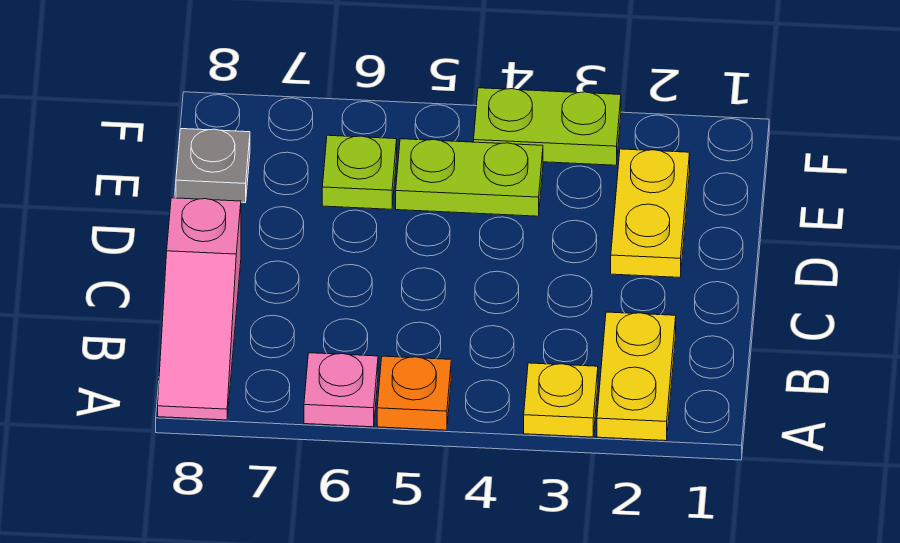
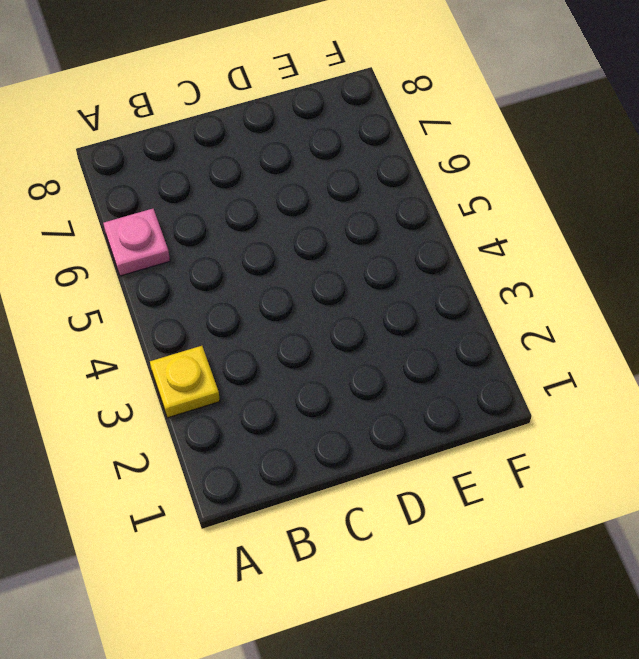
none -> yellow plate A2:B2 level 1
none -> orange plate A5 level 1

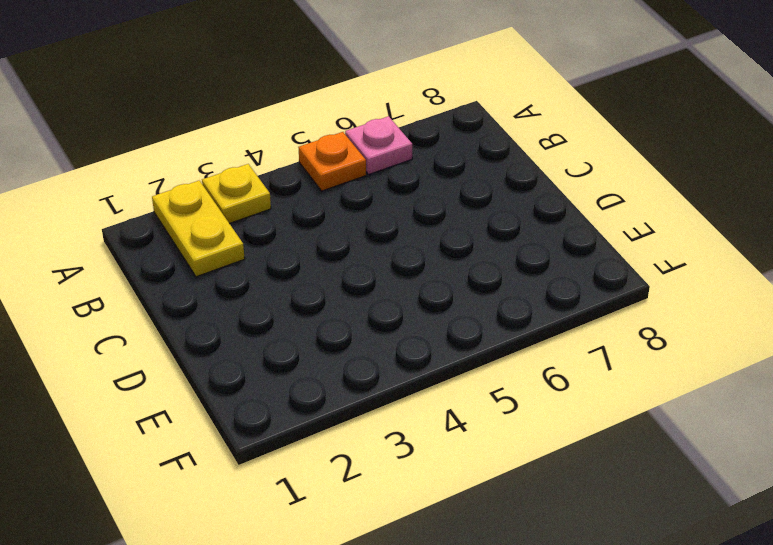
none -> pink slope A8:C8 level 1 top C
none -> yellow plate D2:E2 level 1

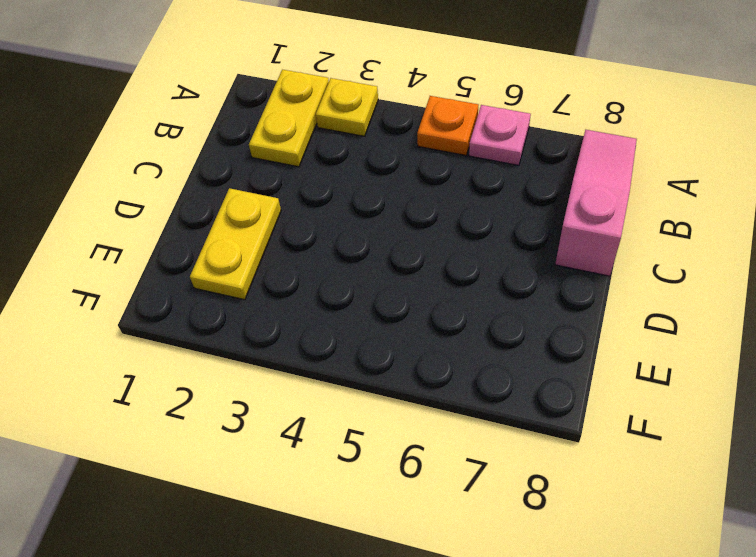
none -> lime plate E4:E5 level 1
none -> lime plate E6 level 1

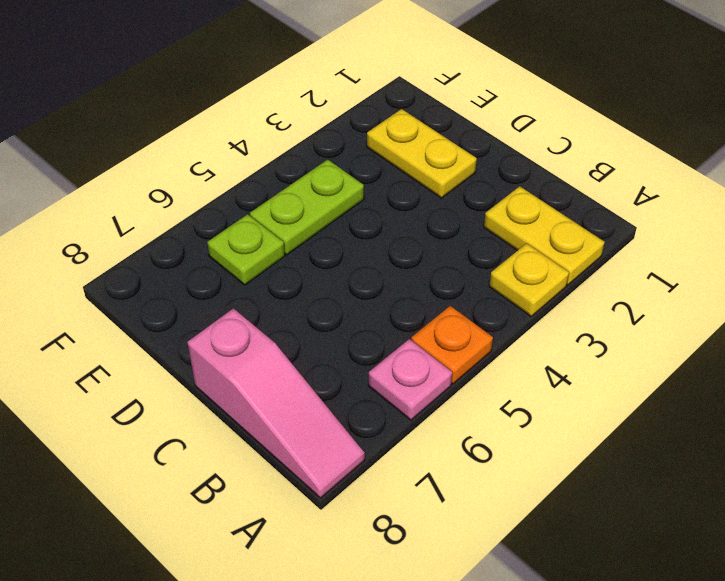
none -> grey plate E8 level 1
none -> lime plate F3:F4 level 1

